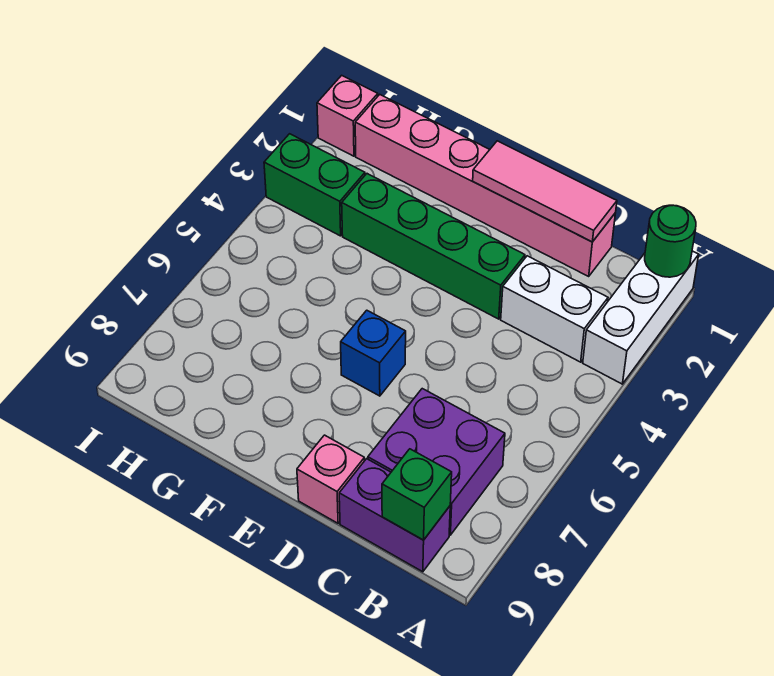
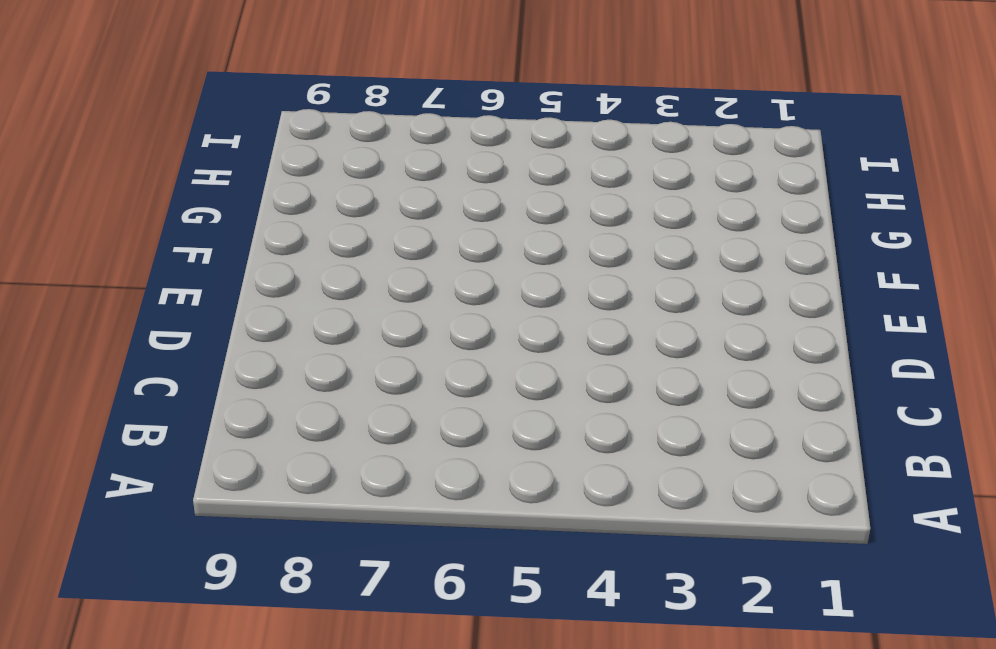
none -> white brick A1:A3 level 1
none -> white brick B3:C3 level 1
none -> purple brick B7:C8 level 1

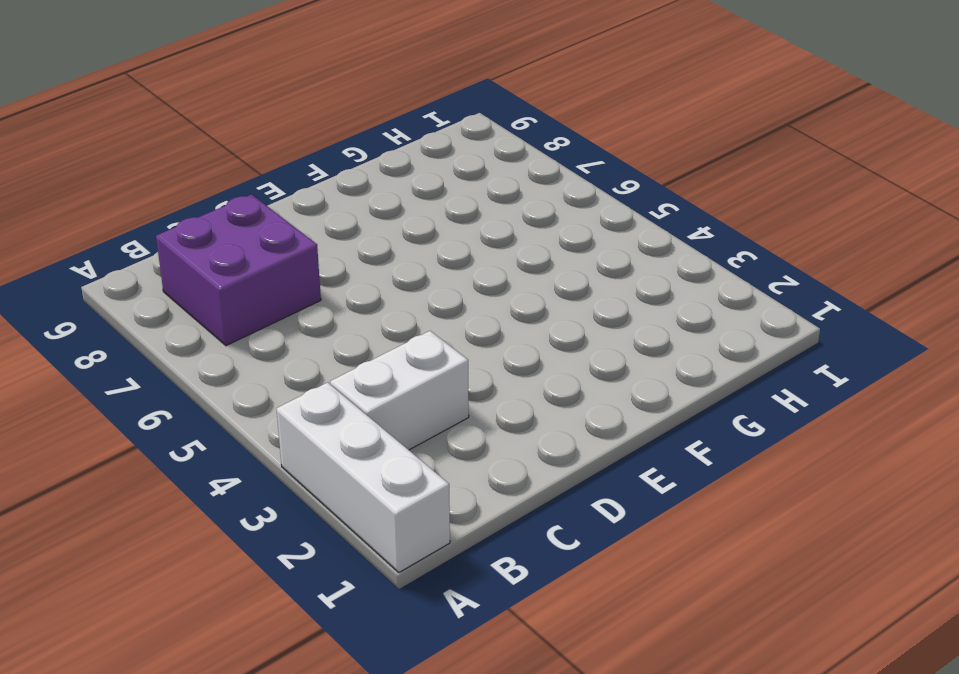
none -> purple brick B9:C9 level 1
none -> pink brick C1:H1 level 1
none -> green brick D3:G3 level 1

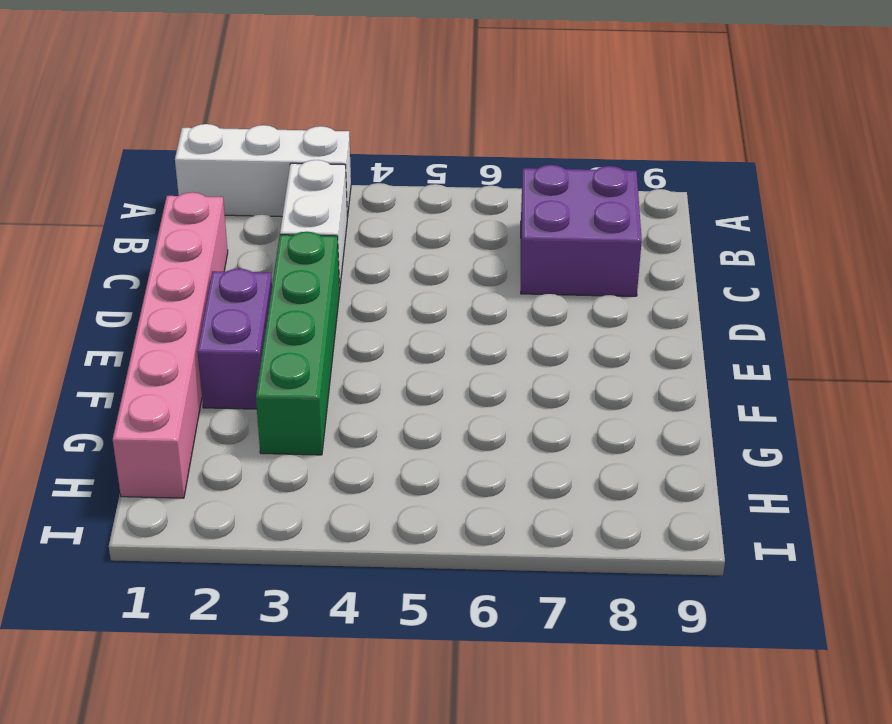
purple brick E2:F2 level 1 -> purple brick B9:C9 level 1
none -> pink brick D9 level 1
none -> blue brick E6 level 1
none -> green brick H3:I3 level 1

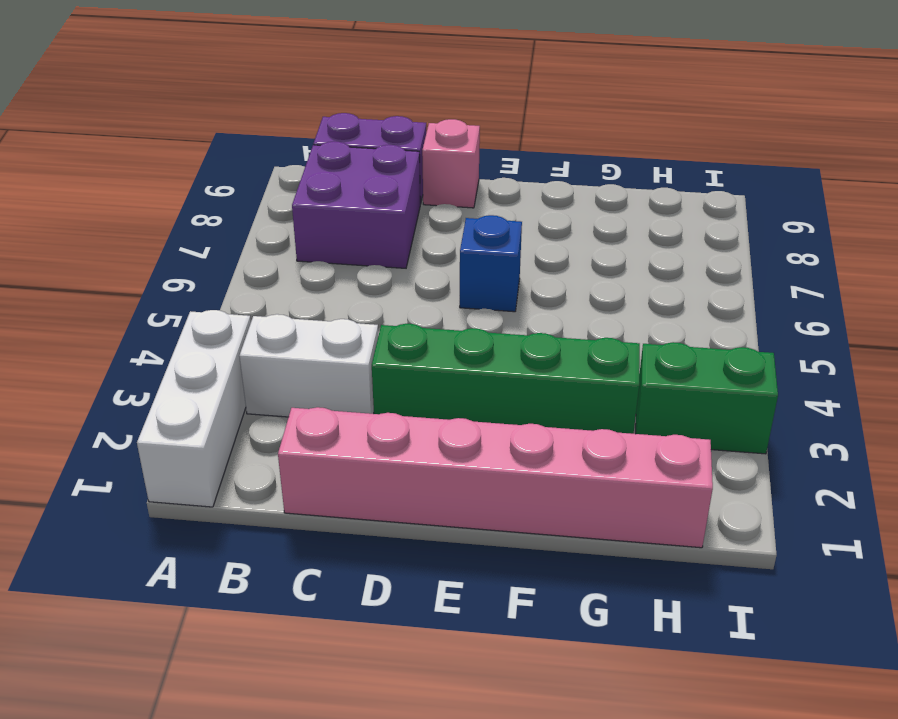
none -> pink brick I1 level 1
none -> green round brick A1 level 2
none -> green brick B9 level 2

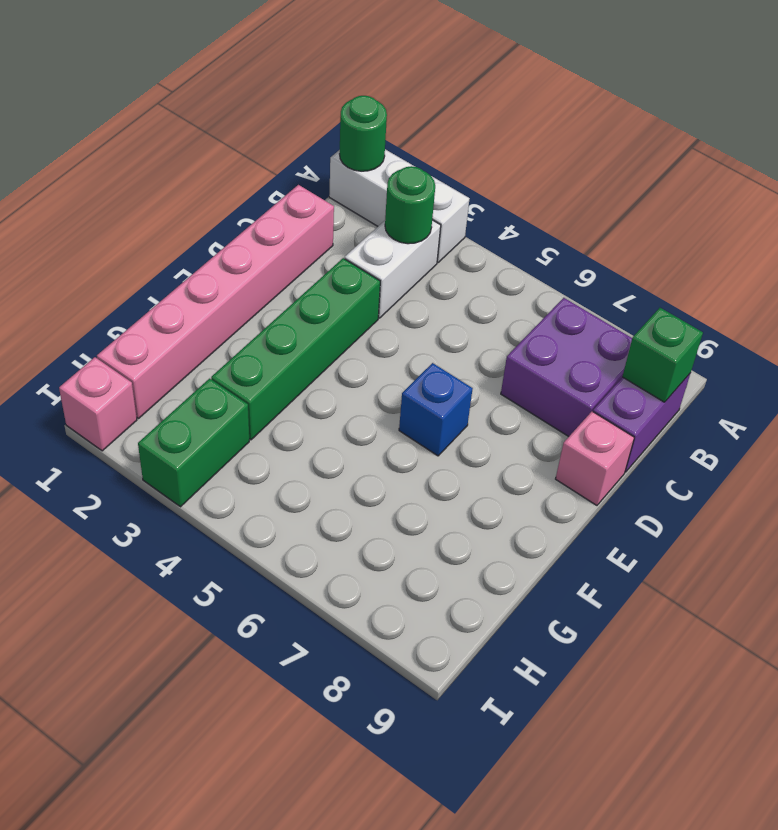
green round brick B3 level 2 -> none
none -> pink tile C1:E1 level 2

